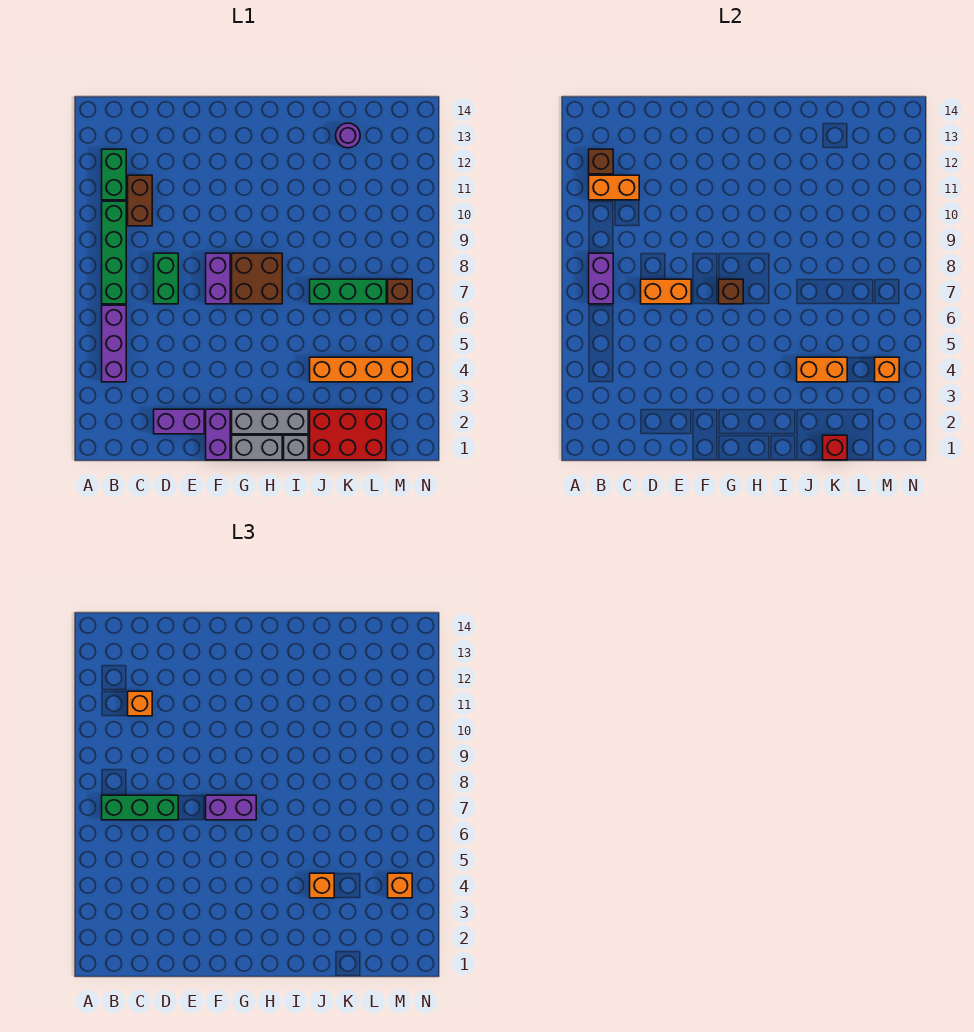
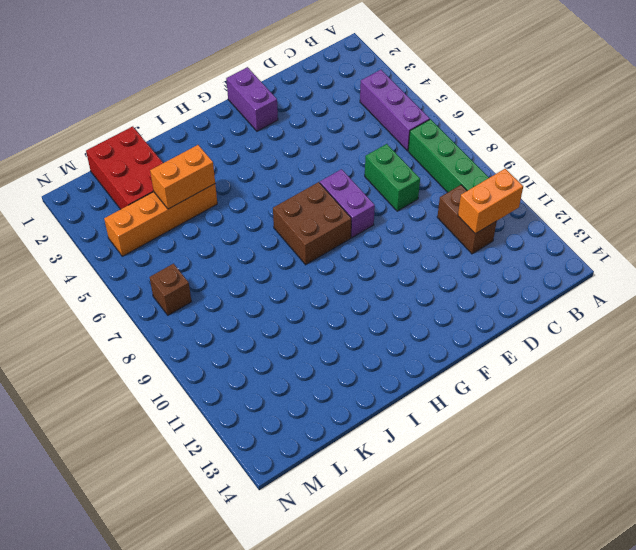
red brick K1:L3 level 1 -> red brick J1:L2 level 1
none -> green brick B11:B12 level 1
none -> purple brick D2:E2 level 1
none -> grey brick G1:H1 level 1
none -> grey brick G2:I2 level 1

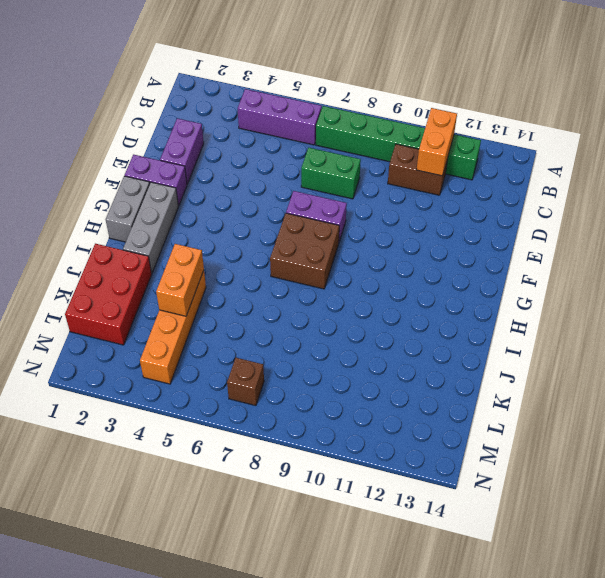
none -> grey brick I1 level 1
none -> green brick J7:L7 level 1
none -> purple round brick K13 level 1
none -> purple brick B7:B8 level 2

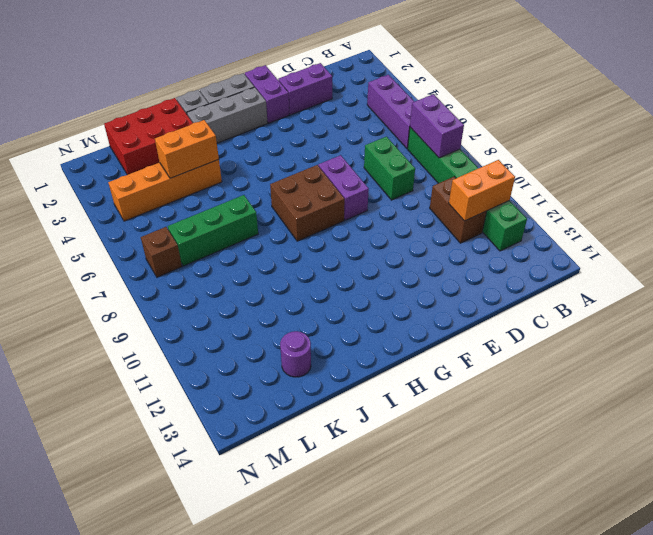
none -> brown brick B12 level 2
none -> orange brick D7:E7 level 2
none -> brown brick G7 level 2
none -> red brick K1 level 2

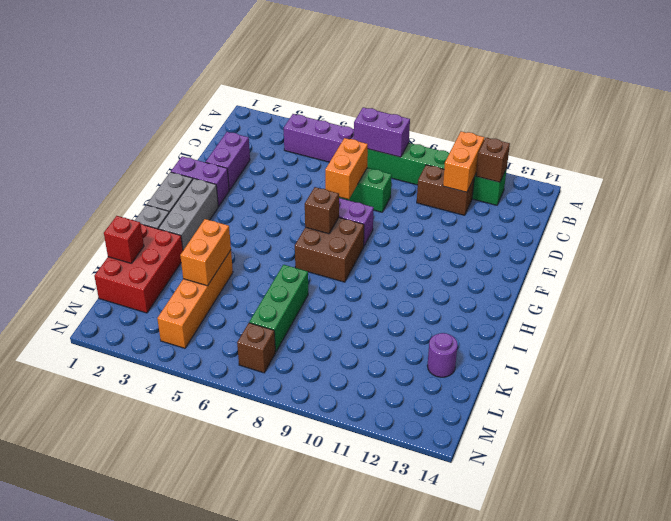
none -> orange brick M4 level 2
none -> green brick B7:D7 level 3
none -> orange brick C11 level 3
none -> purple brick F7:G7 level 3

